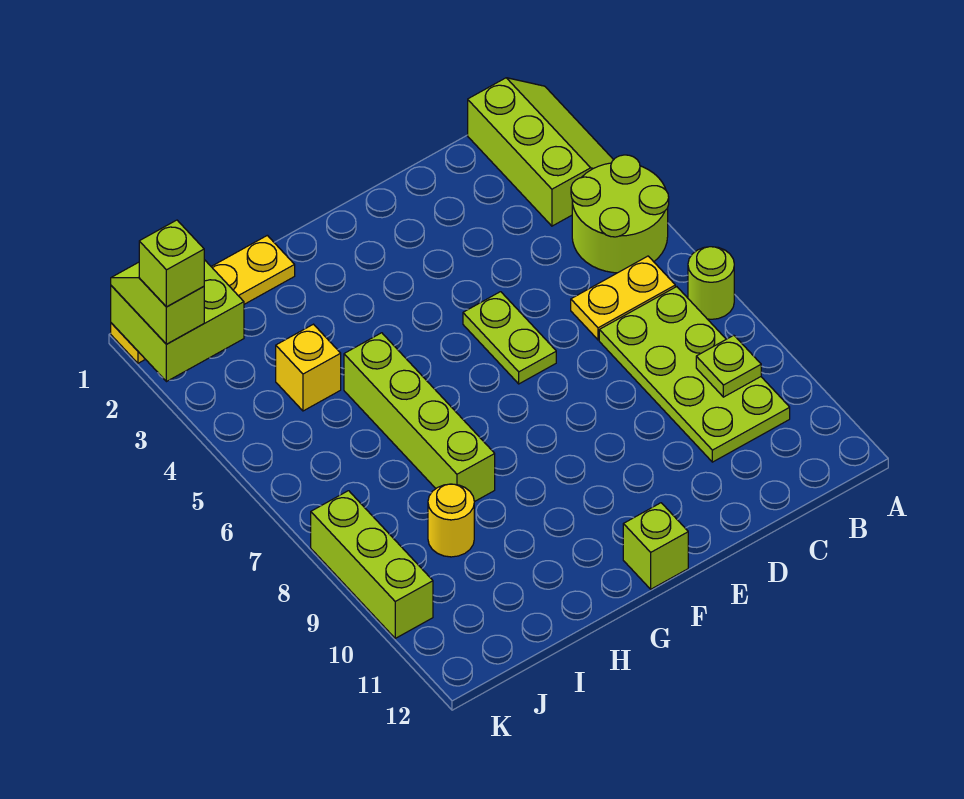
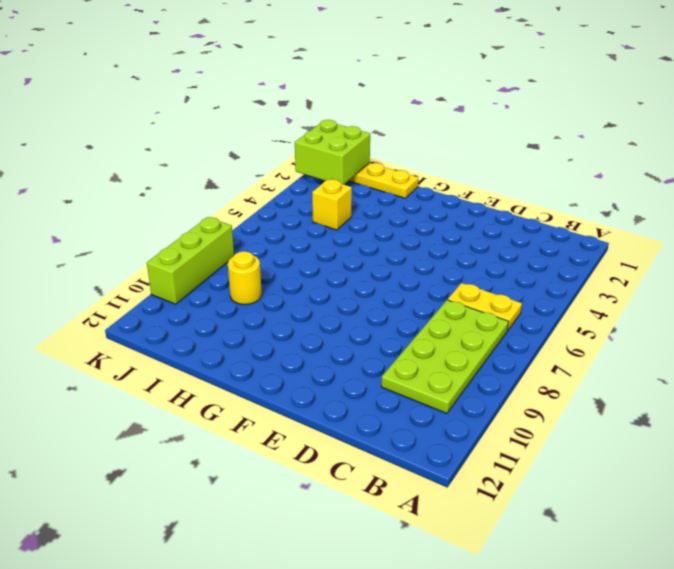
none -> lime slope A1:B3 level 1 top B
none -> lime round brick A4:B5 level 1
none -> lime round brick A7 level 1

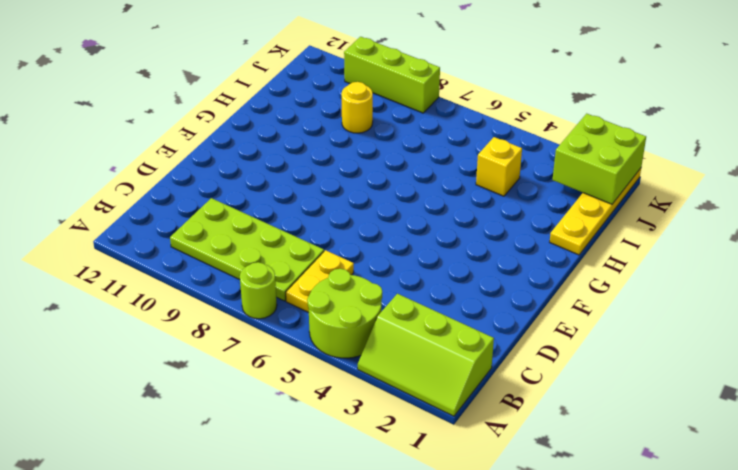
none -> lime plate E5:E6 level 1
none -> lime brick F12 level 1
none -> lime brick H5:H8 level 1

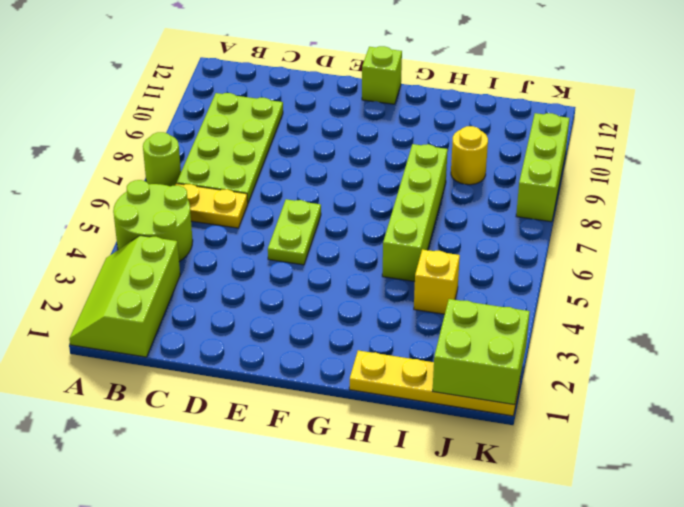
none -> lime plate B9 level 2
none -> lime slope K1:K2 level 3 top 2
none -> lime brick K2 level 4

